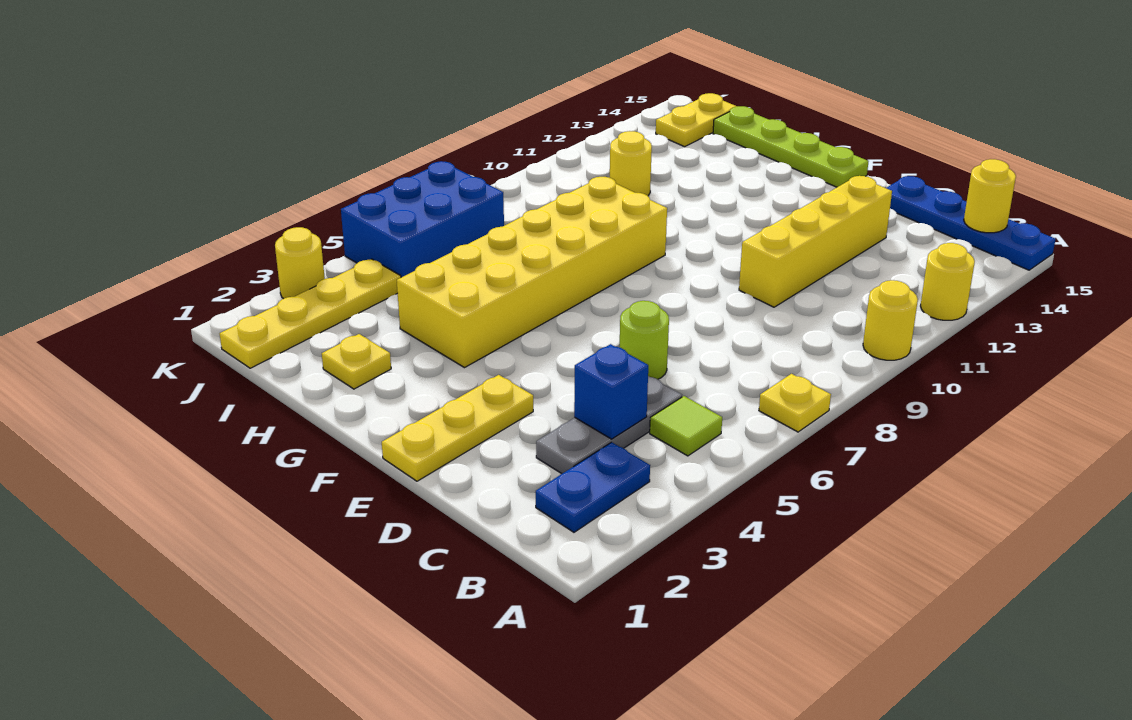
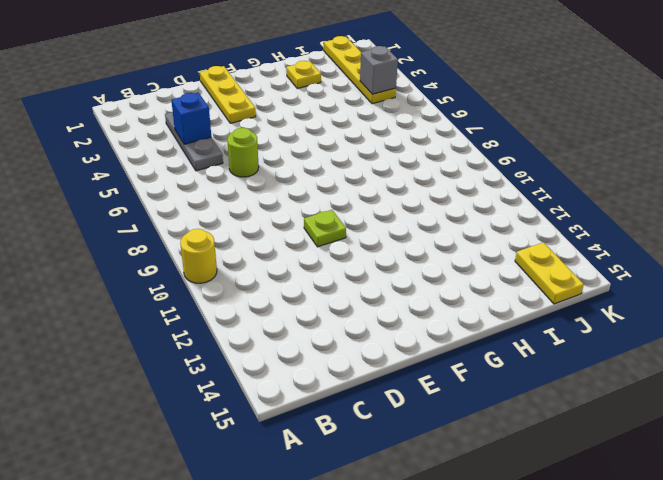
lime plate E10 level 1 -> none
grey brick J4 level 2 -> none
none -> yellow plate A7 level 1
none -> yellow round brick A12 level 1
none -> blue plate A15:D15 level 1

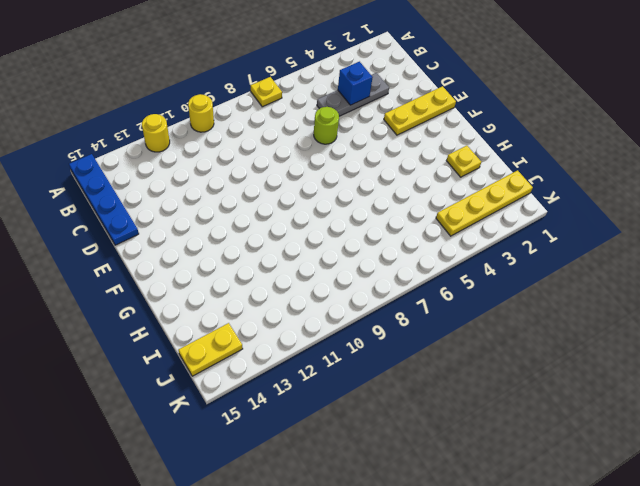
none -> blue plate B2:B3 level 1
none -> lime tile B5 level 1
none -> yellow brick D10:D13 level 1

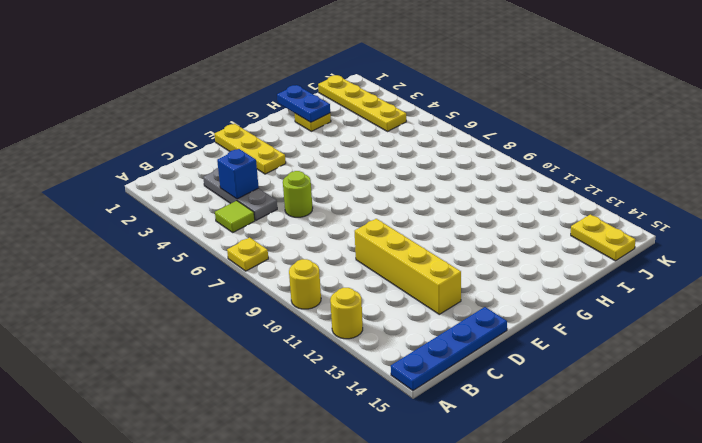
blue plate H1:H2 level 2 -> blue plate B2:B3 level 1
none -> lime plate F15:I15 level 1
none -> yellow brick G4:H9 level 1
none -> yellow round brick I11 level 1

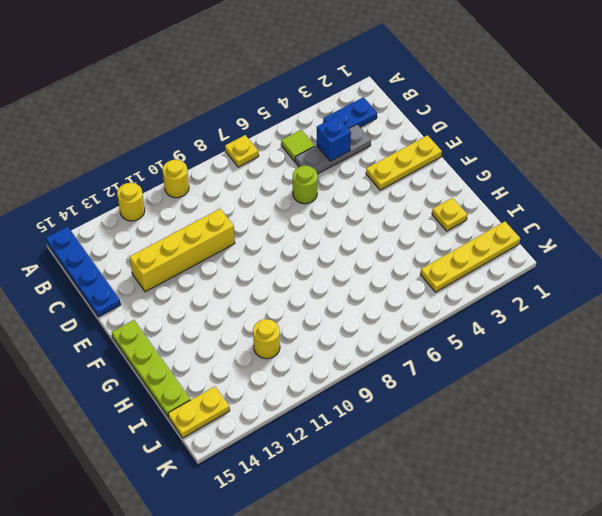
none -> yellow brick G4:H9 level 1
none -> blue brick J5:K7 level 1
none -> yellow round brick K3 level 1

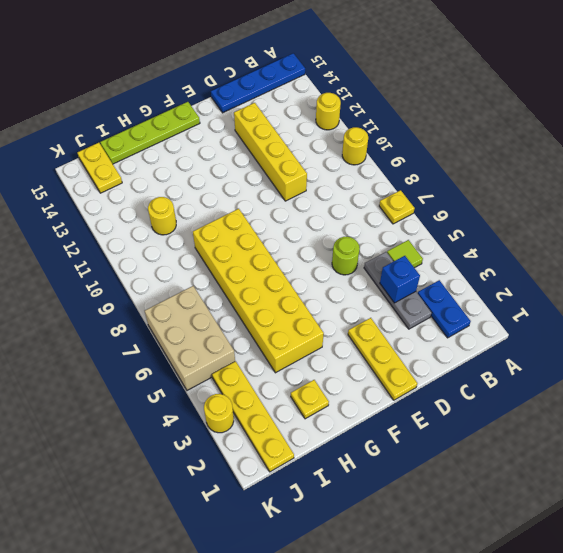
tan brick J5:K7 level 1 -> blue brick J5:K7 level 1
none -> yellow round brick B15 level 2

